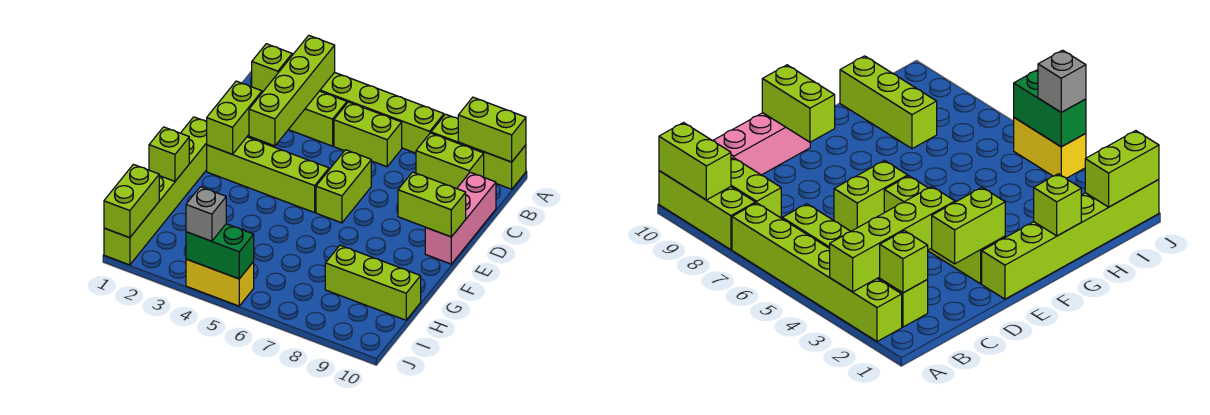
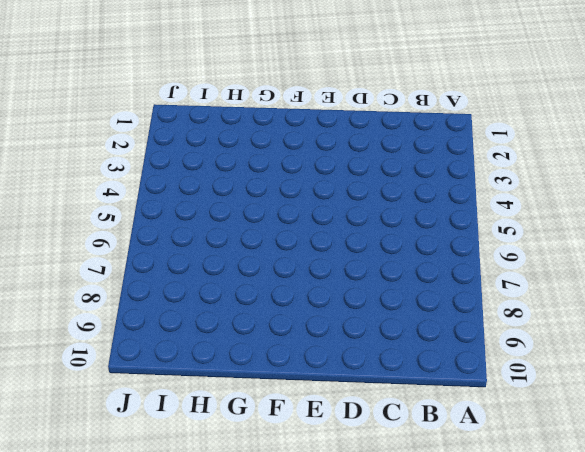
none -> lime brick A2:A7 level 1
none -> lime brick A8:A10 level 1
none -> lime brick B2:B4 level 1

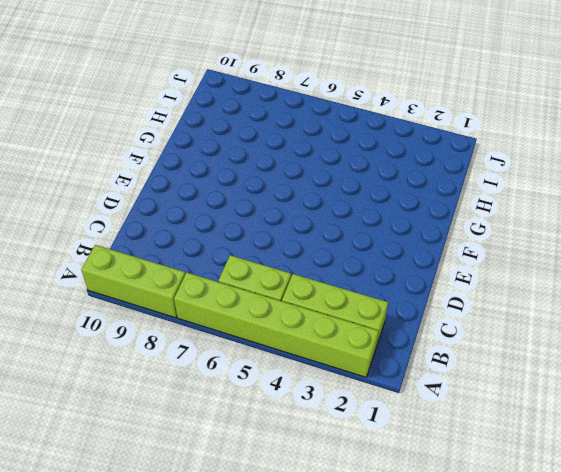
none -> lime brick B8:B9 level 1
none -> pink brick C10:E10 level 1
none -> lime brick D6:E6 level 1

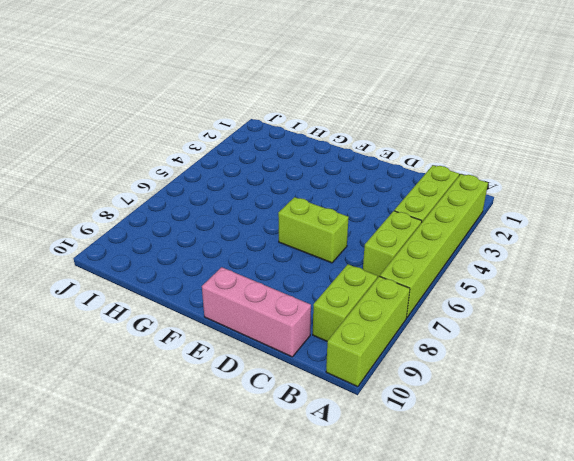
none -> lime brick E1:J1 level 1
none -> lime brick E2:E5 level 1
none -> lime brick H8:H10 level 1

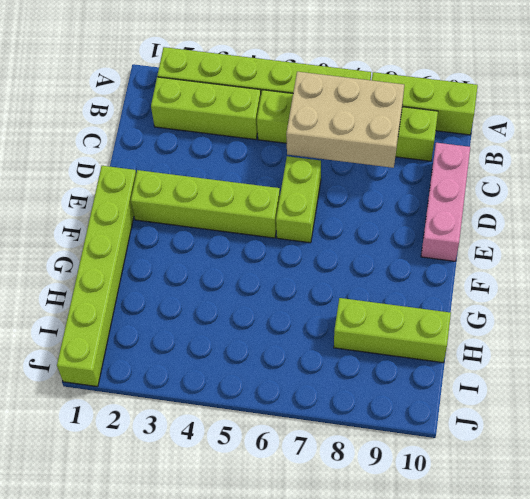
tan brick B6:C8 level 2 -> none
none -> yellow brick J4:J5 level 1
none -> lime brick A3:D3 level 2
none -> lime brick A9:A10 level 2

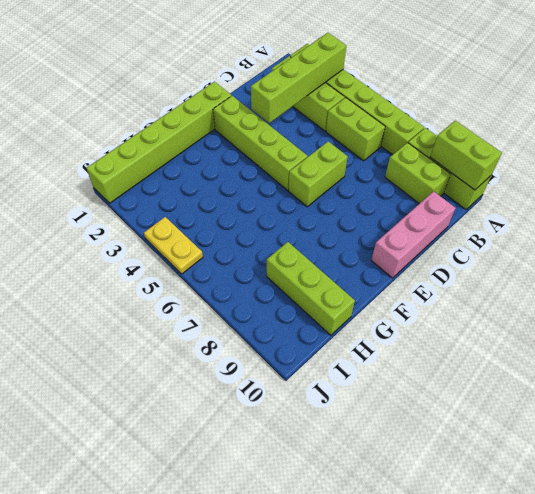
yellow plate J4:J5 level 1 -> yellow brick J4:J5 level 1
none -> lime brick B2 level 2
none -> lime brick D2:E2 level 2
none -> lime brick E9:E10 level 2

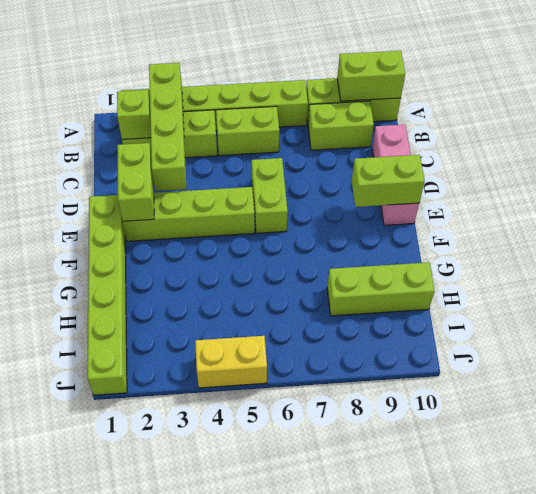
none -> lime brick G1 level 2
none -> lime brick I1:J1 level 2
none -> green brick J4:J5 level 2

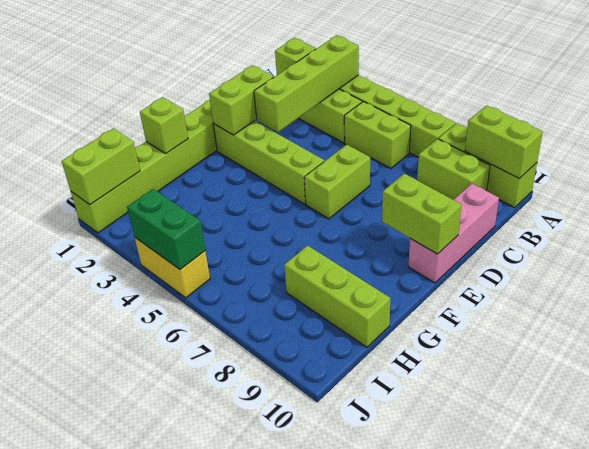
none -> grey brick J4 level 3

